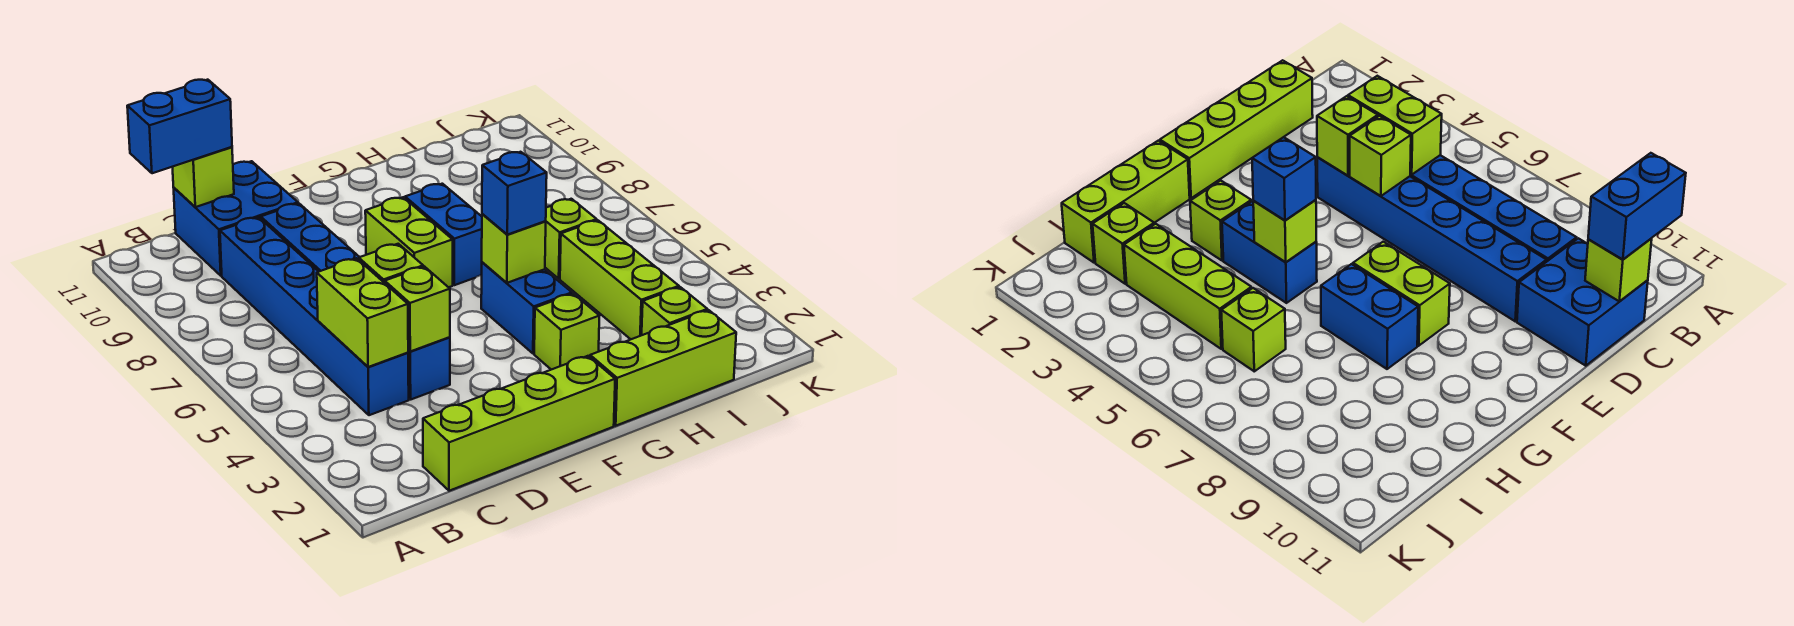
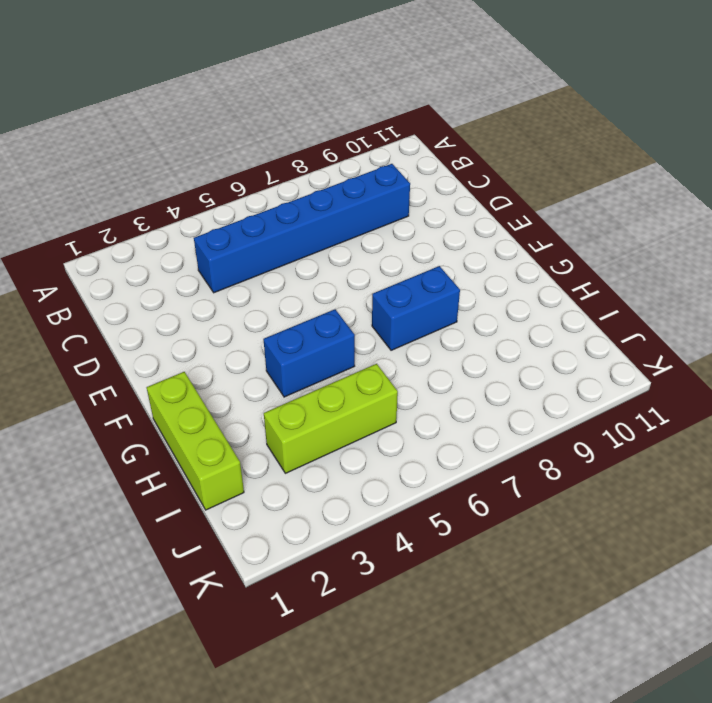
none -> lime brick C1:F1 level 1
none -> blue brick C10:D11 level 1
none -> blue brick D4:D9 level 1

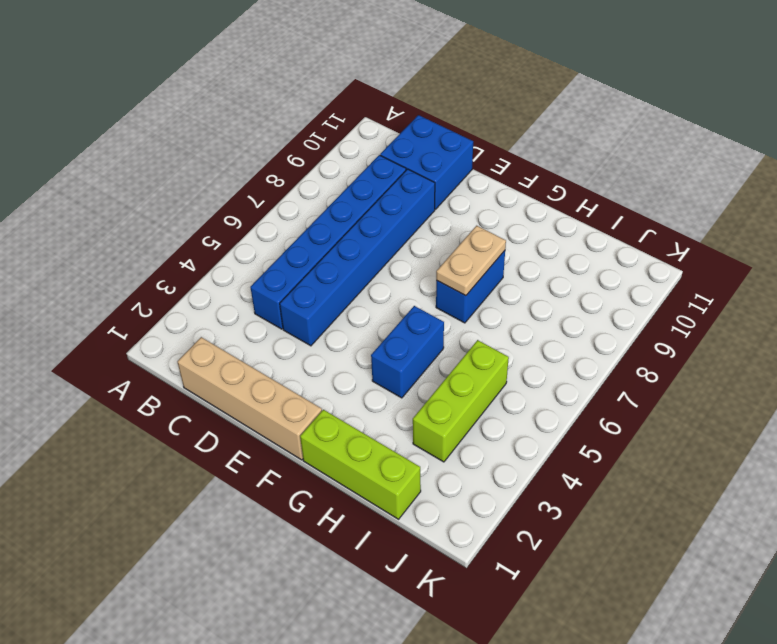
tan brick C1:F1 level 1 -> lime brick C1:F1 level 1
tan plate G7:G8 level 2 -> none
none -> lime brick F7:F8 level 1
none -> lime brick G3 level 1
none -> lime brick I2 level 1

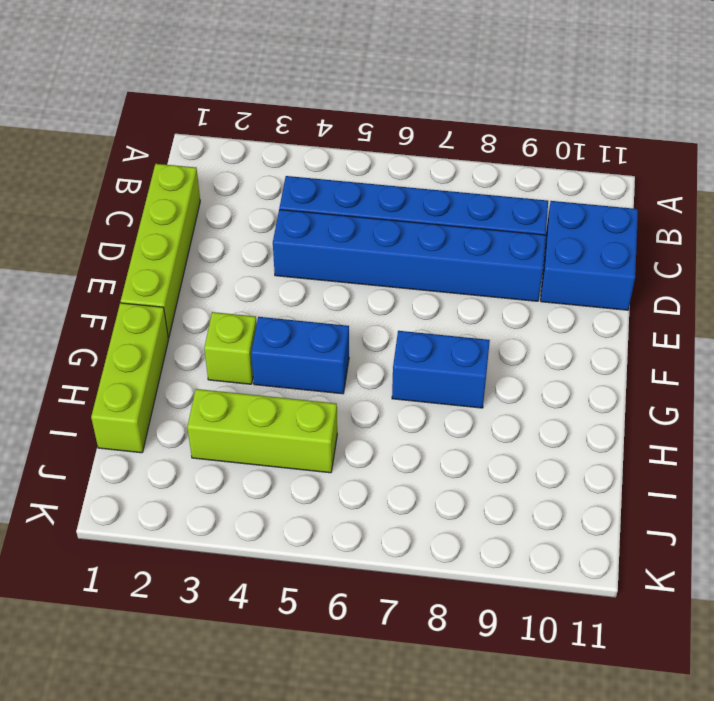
none -> lime brick F7:F8 level 1
none -> lime brick I2 level 1
none -> lime brick I6 level 1

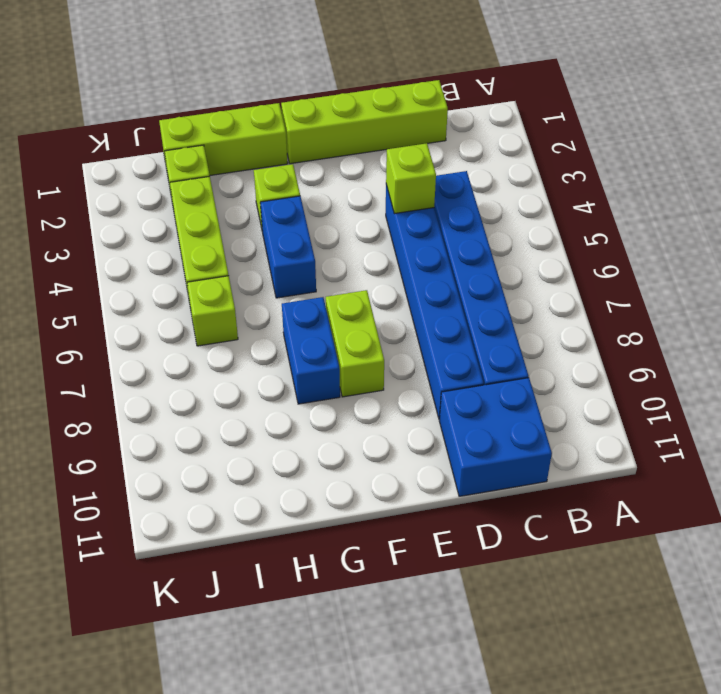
none -> lime brick C4:C5 level 2
none -> lime brick C11 level 2
none -> lime brick D5 level 2

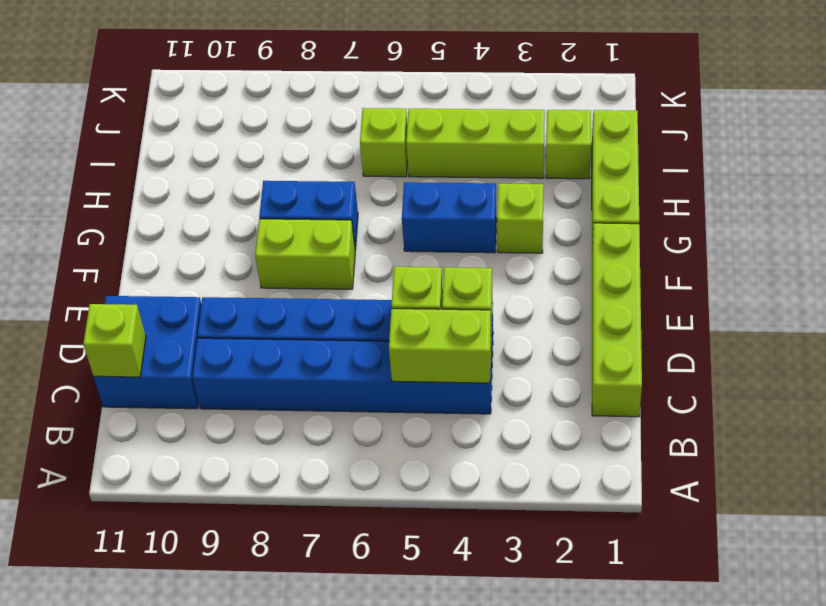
none -> lime brick G5 level 2
none -> blue brick B11:C11 level 3
none -> blue brick G5 level 3

